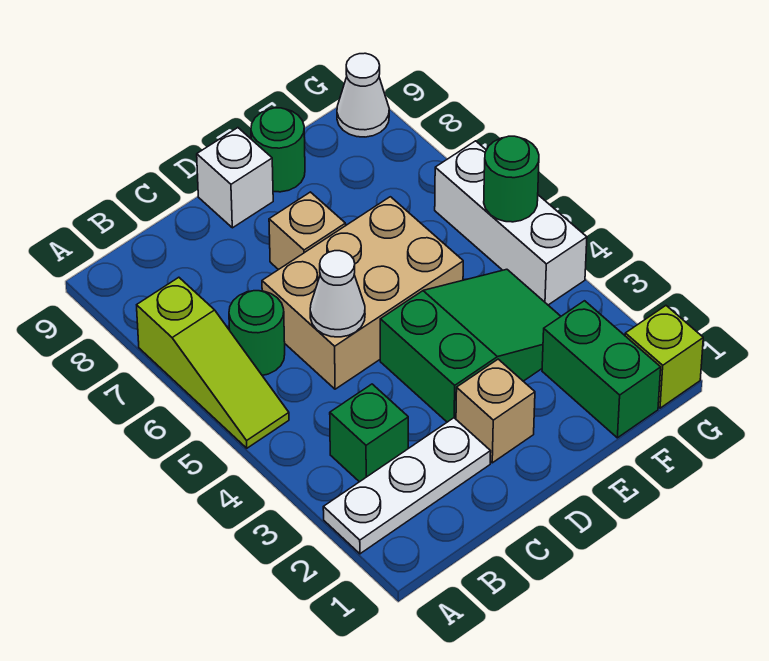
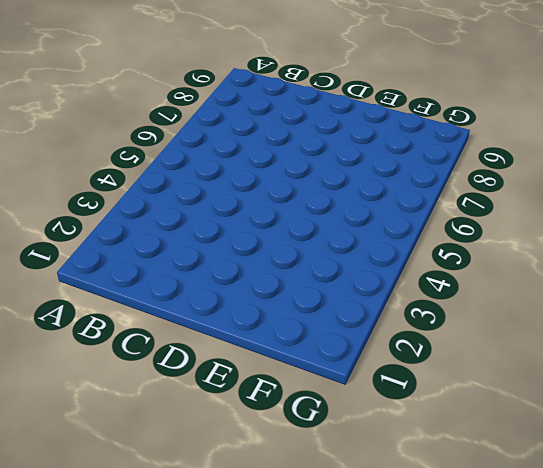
none -> white plate A2:C2 level 1
none -> lime slope A5:A7 level 1 top 7
none -> green brick B3 level 1

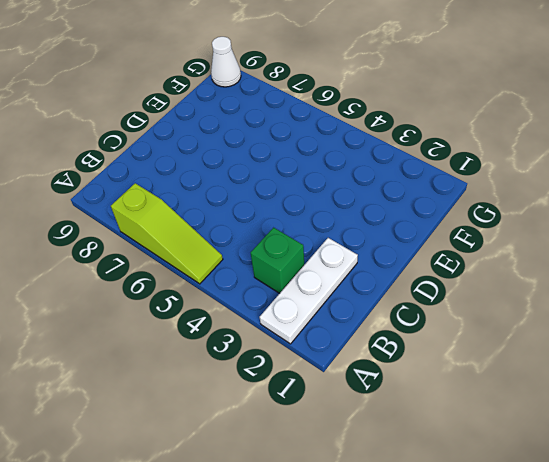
none -> green round brick B6 level 1
none -> tan brick C5:E6 level 1
none -> tan brick D2 level 1

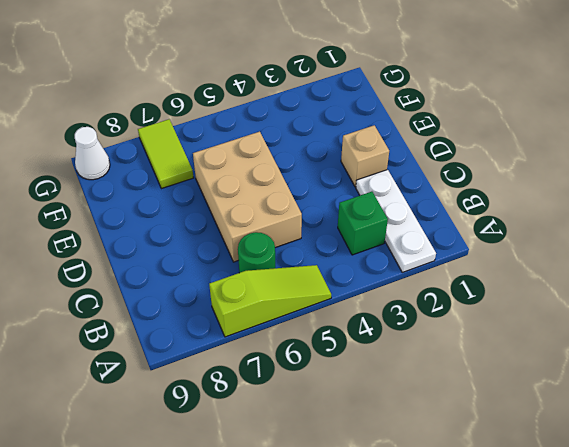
lime tile F7:G7 level 1 -> none
none -> green slope D3:F4 level 1 top D
none -> tan brick D7 level 1
none -> white brick D9 level 1

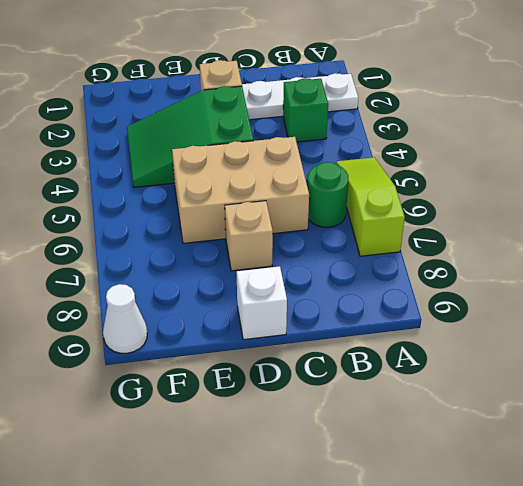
none -> green round brick E9 level 1
none -> green brick F1:F2 level 1
none -> lime brick G1 level 1

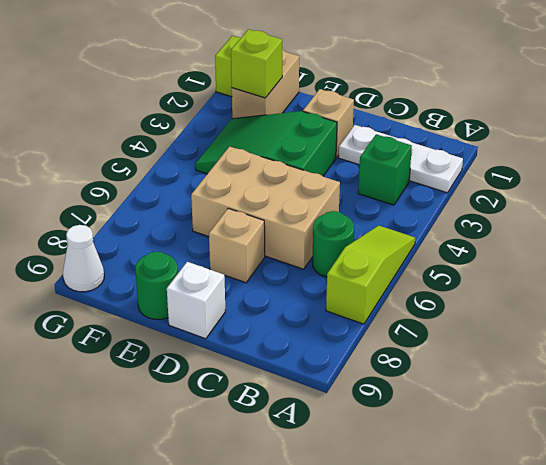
tan brick F1:F2 level 1 -> green brick F1:F2 level 1
lime brick F2 level 2 -> none
none -> white brick G4:G6 level 1
none -> white cone C5 level 2
none -> green round brick G5 level 2

